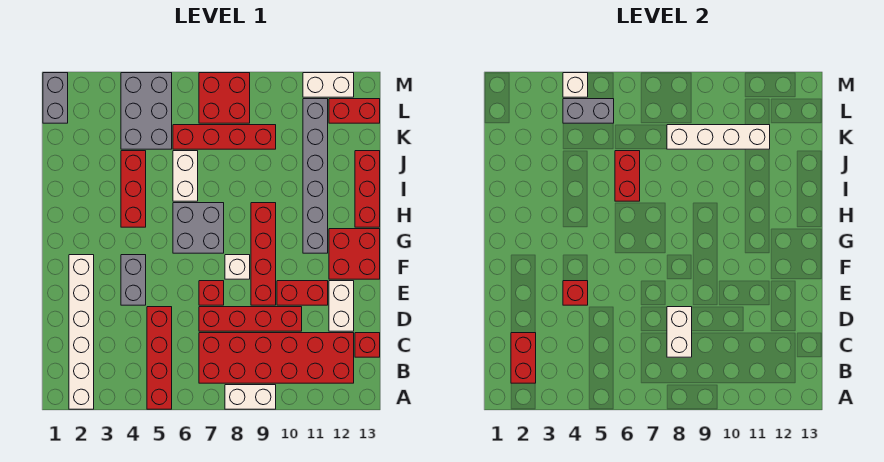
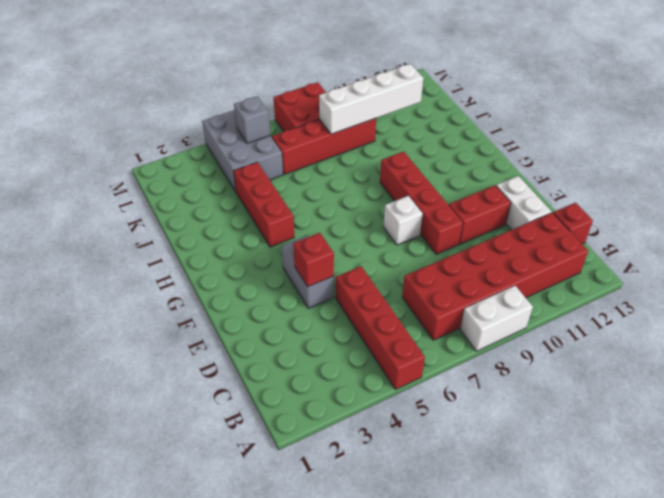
grey brick L5 level 2 -> grey brick L4:L5 level 2
none -> white brick A2:F2 level 1
none -> red brick D7:D10 level 1
none -> red brick E7 level 1
none -> red brick F12:G13 level 1

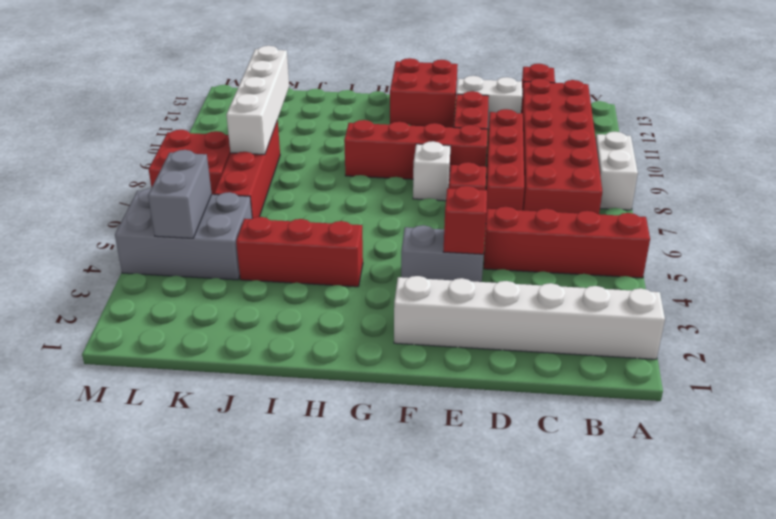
none -> grey brick G6:H7 level 1
none -> grey brick G11:L11 level 1
none -> red brick H13:J13 level 1
none -> white brick I6:J6 level 1

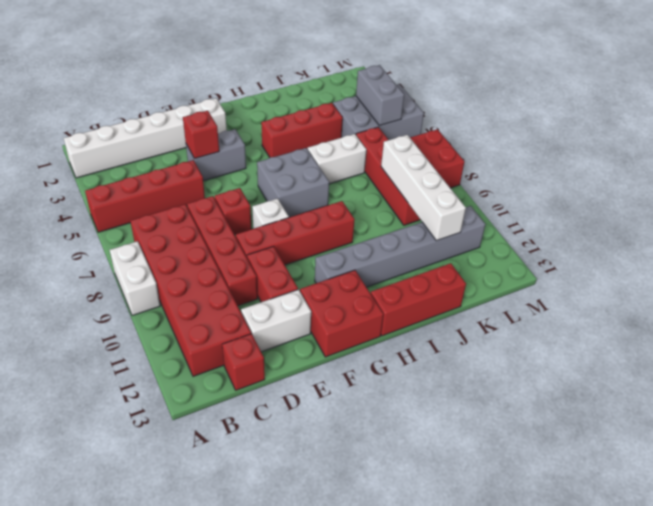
none -> grey brick L1:M1 level 1
none -> red brick L12:L13 level 1
none -> white brick M11:M12 level 1
none -> red brick B2:C2 level 2

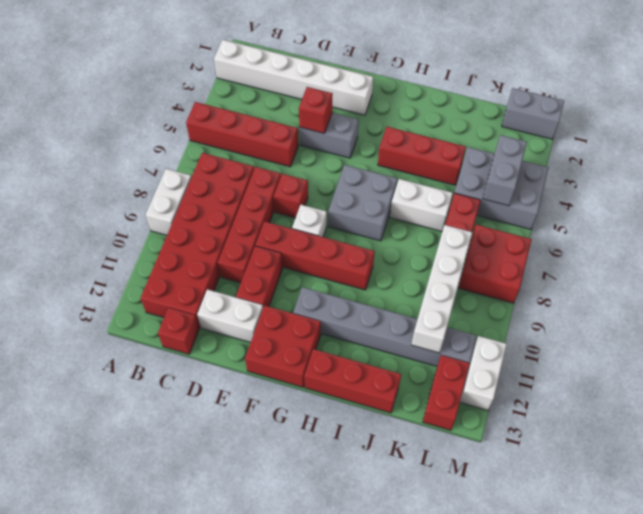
none -> red brick B2:C2 level 2
none -> white brick C8:D8 level 2
none -> red brick I6:J6 level 2
none -> white brick M4 level 2

